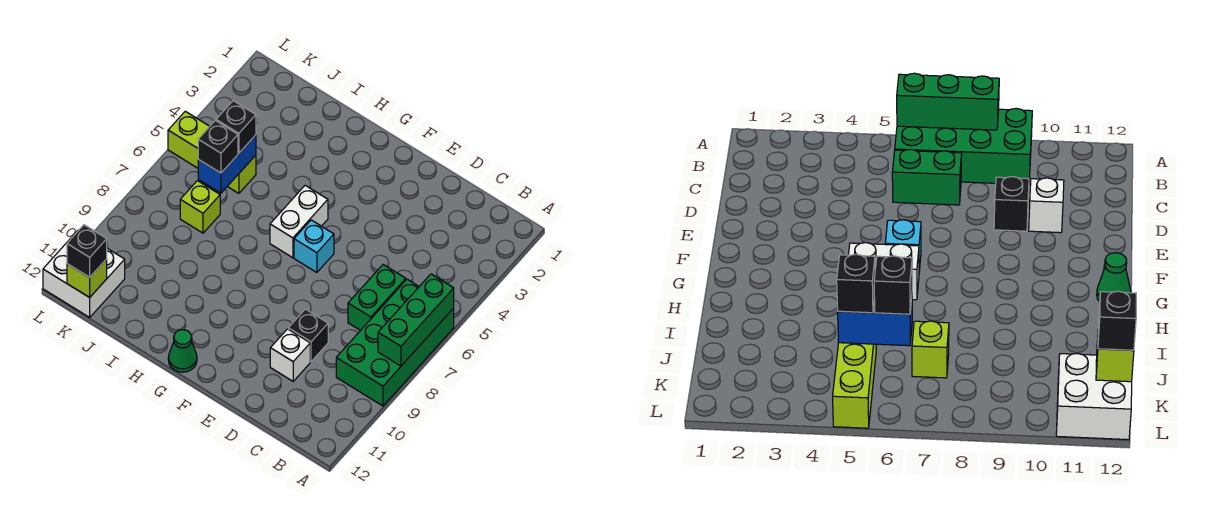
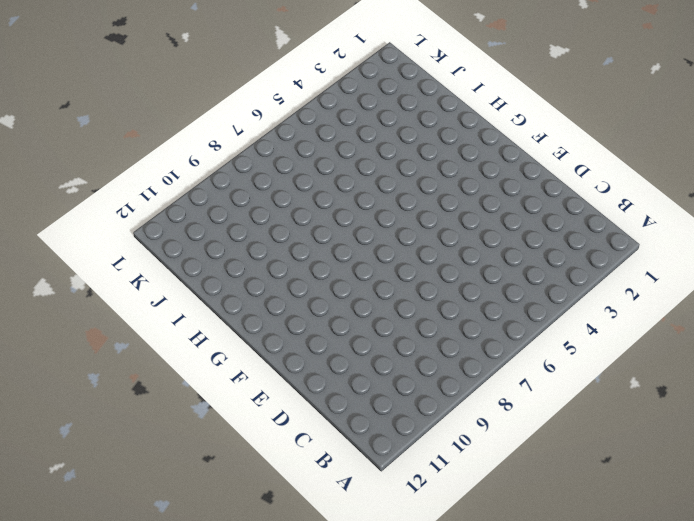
none -> green brick A6:B9 level 1
none -> green brick C6:C7 level 1
none -> black brick D9 level 1

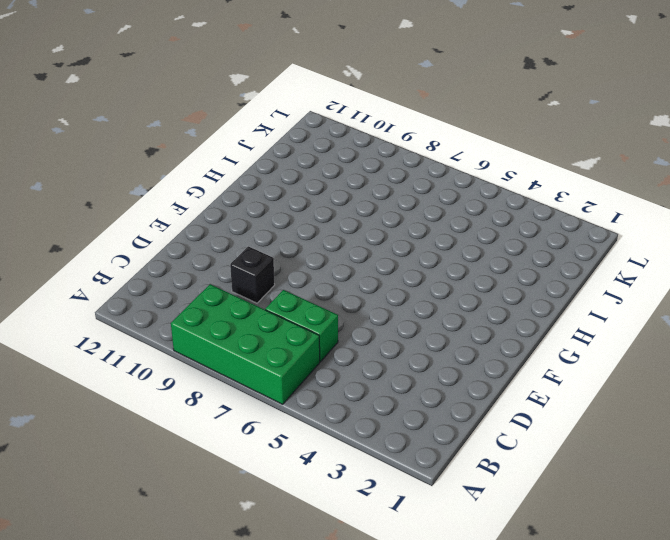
none -> white brick D10 level 1
none -> cyan brick F6 level 1
none -> white brick G5:G6 level 1

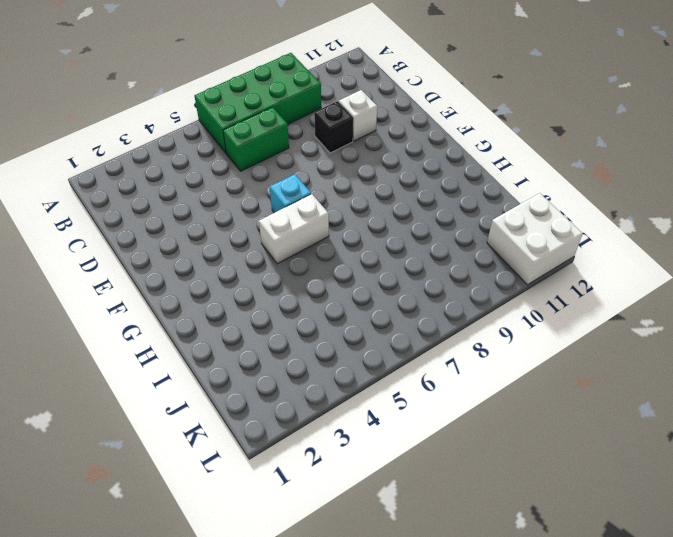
none -> green cone G12 level 1
none -> lime brick J5:L5 level 1
none -> lime brick J7 level 1

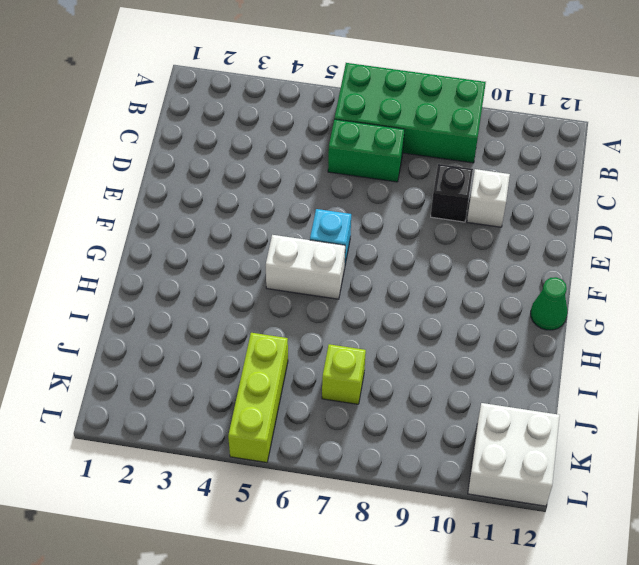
none -> green brick A6:A8 level 2
none -> blue brick J5:J6 level 2
none -> lime brick K12 level 2

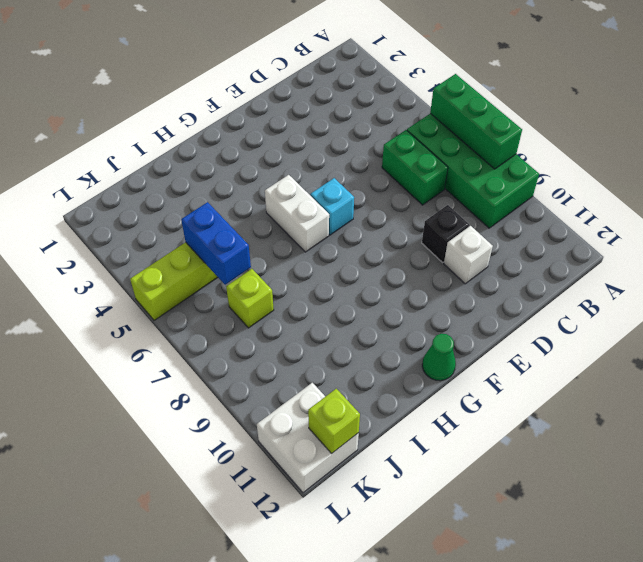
none -> black brick J5 level 3
none -> black brick J6 level 3
none -> black brick K12 level 3

